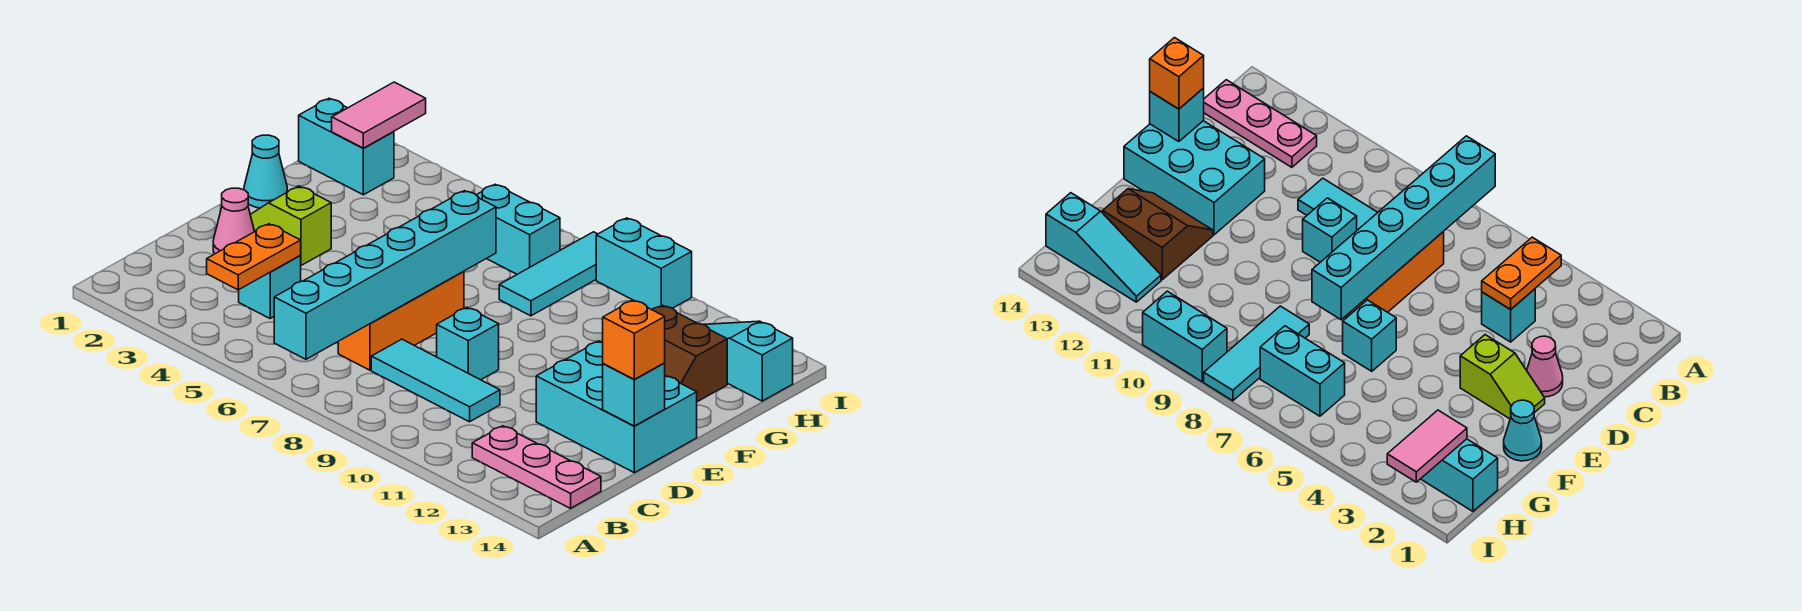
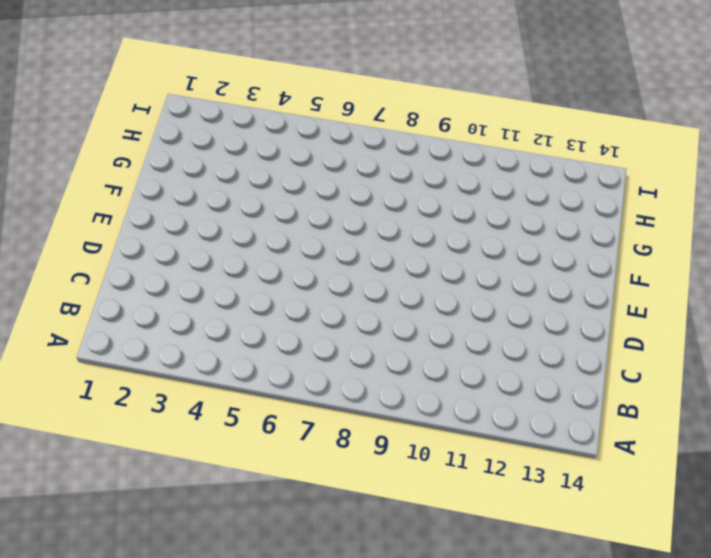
none -> pink plate B12:B14 level 1
none -> cyan brick C4 level 1
none -> orange brick C7:E7 level 1

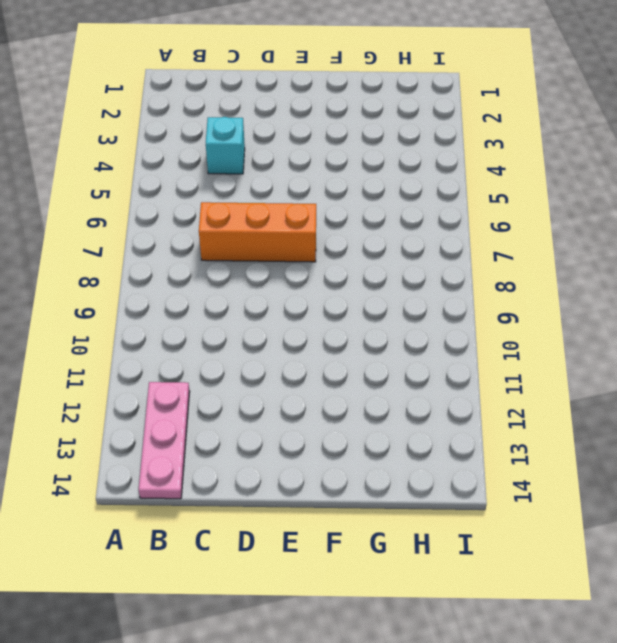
none -> cyan tile C8:C10 level 1
none -> pink cone D2 level 1
none -> cyan brick D9 level 1

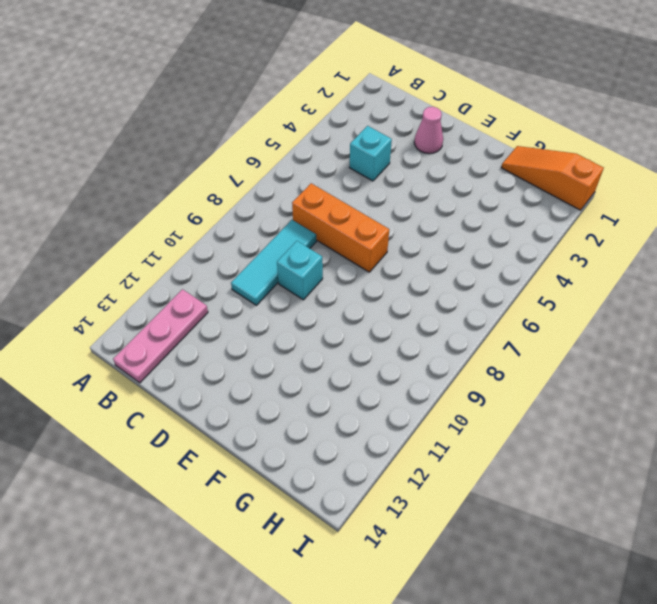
orange slope G1:I1 level 1 top I -> cyan brick H1:H2 level 1
none -> cyan brick D12:E14 level 1
none -> lime slope E2:E3 level 1 top 3
none -> cyan cone F1 level 1

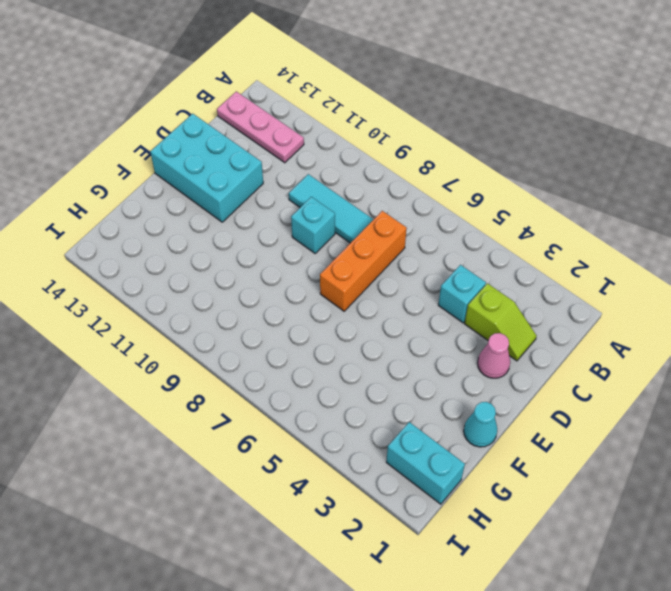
lime slope C2:C3 level 1 top 3 -> lime slope E2:E3 level 1 top 3
none -> cyan brick F6 level 1
none -> brown slope F12:G13 level 1 top G
none -> cyan tile G8:I8 level 1

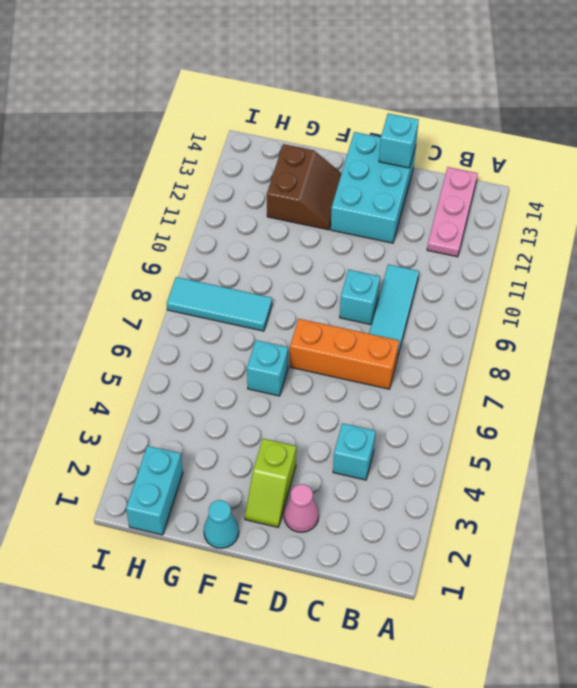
none -> cyan brick H6:H7 level 1
none -> cyan slope H12:H14 level 1 top 14
none -> cyan brick I9:I10 level 1

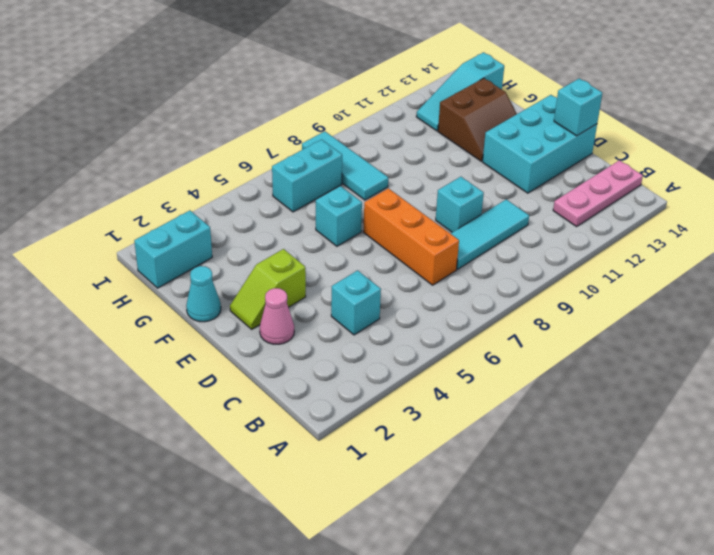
none -> cyan brick I9:I10 level 1
none -> cyan brick A7:F7 level 2
none -> orange plate B4:C4 level 2

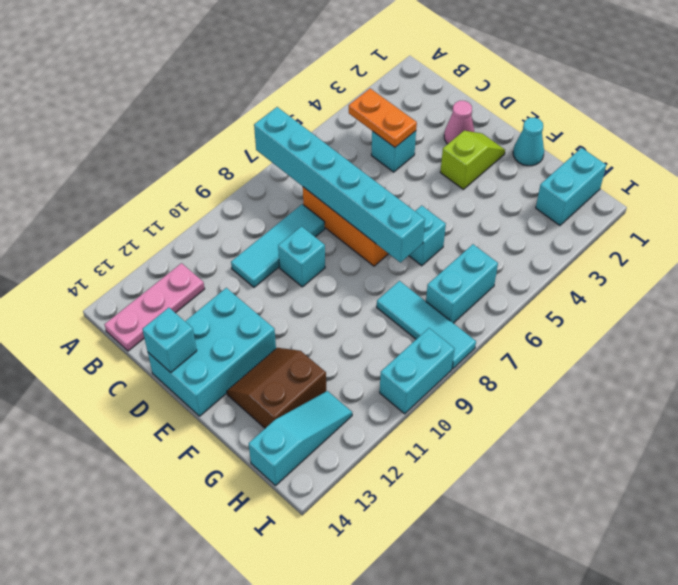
none -> pink tile H2:I2 level 2
none -> orange brick D14 level 3

